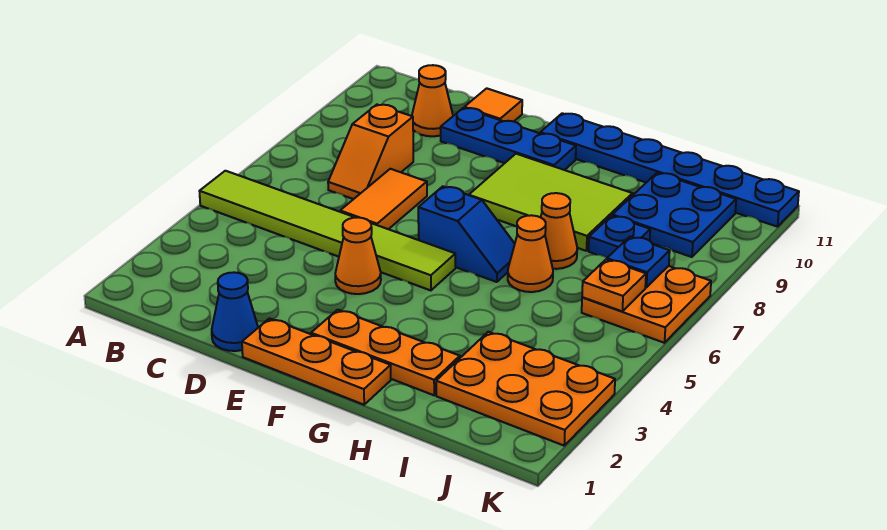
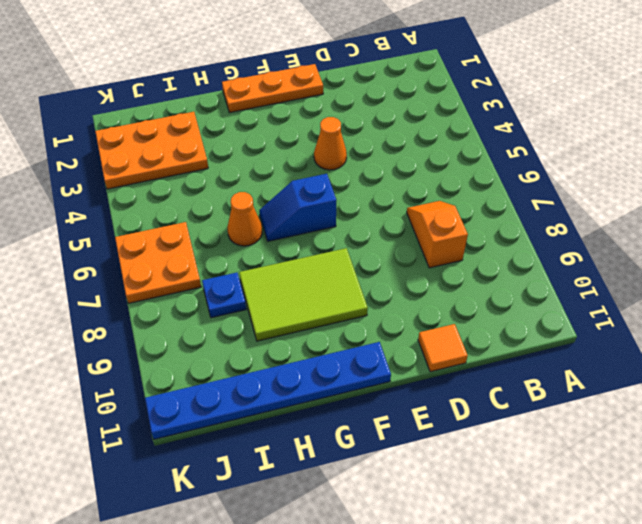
none -> lime tile A5:F5 level 1
none -> orange cone C10 level 1
none -> blue cone D1 level 1

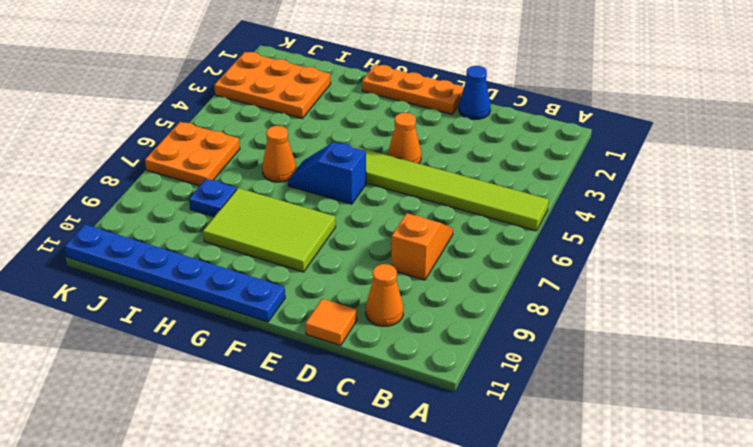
none -> orange tile D6:D7 level 1
none -> blue plate D10:F10 level 1
none -> orange plate F2:H2 level 1

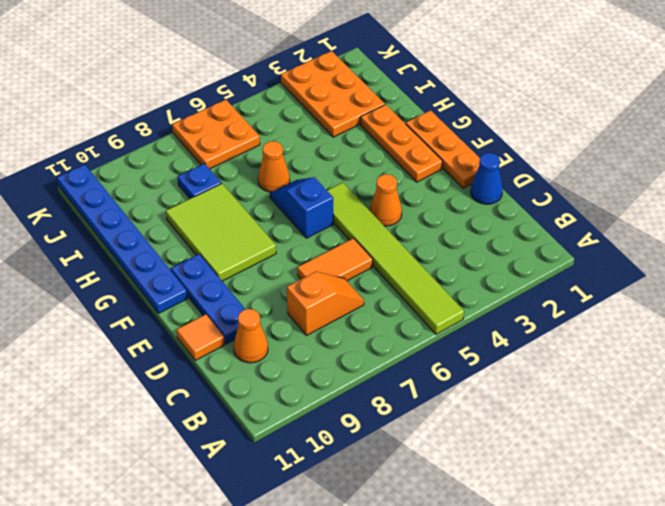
none -> orange cone H7 level 1
none -> blue plate I9:J10 level 1
none -> orange plate J6 level 2

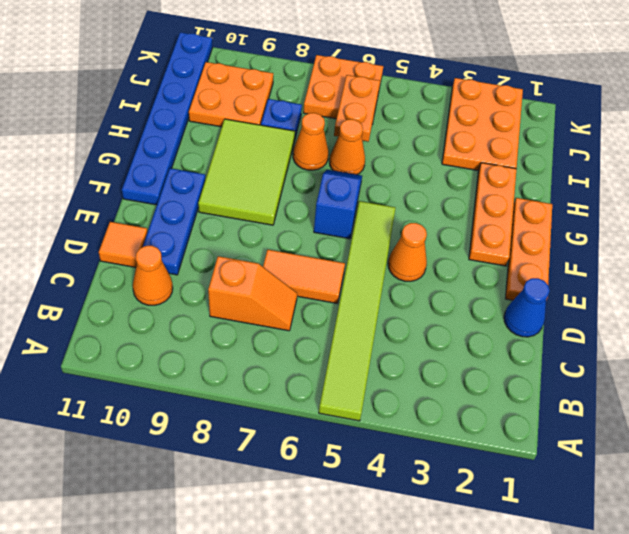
orange plate I6:J6 level 2 -> orange plate J6 level 2
orange plate I9:J10 level 1 -> blue plate I9:J10 level 1
none -> blue plate J7 level 2

